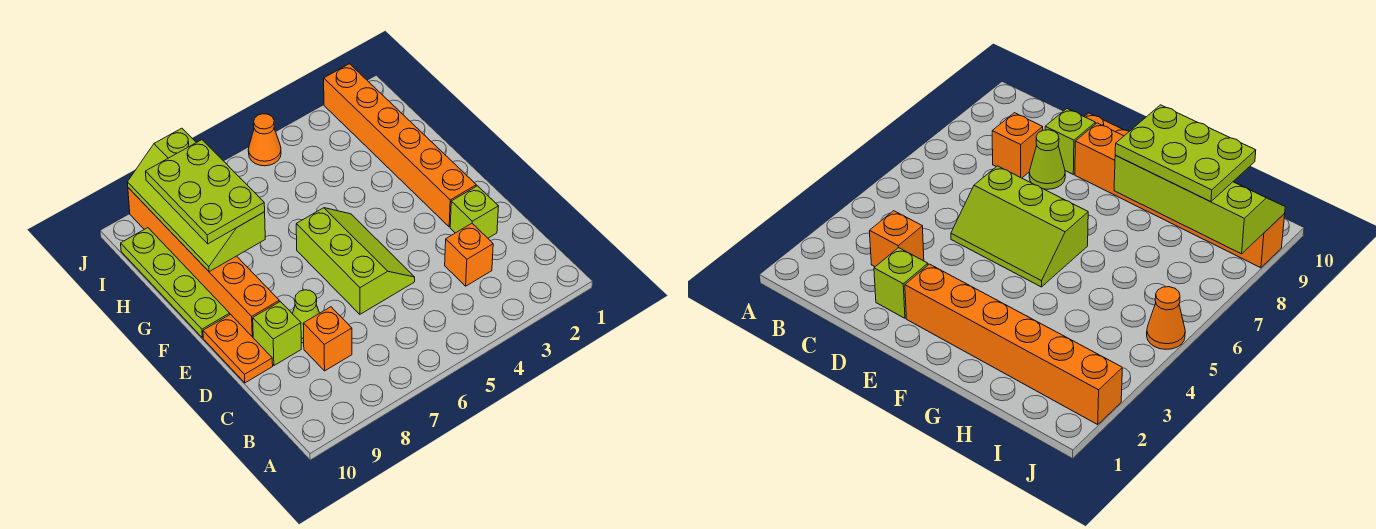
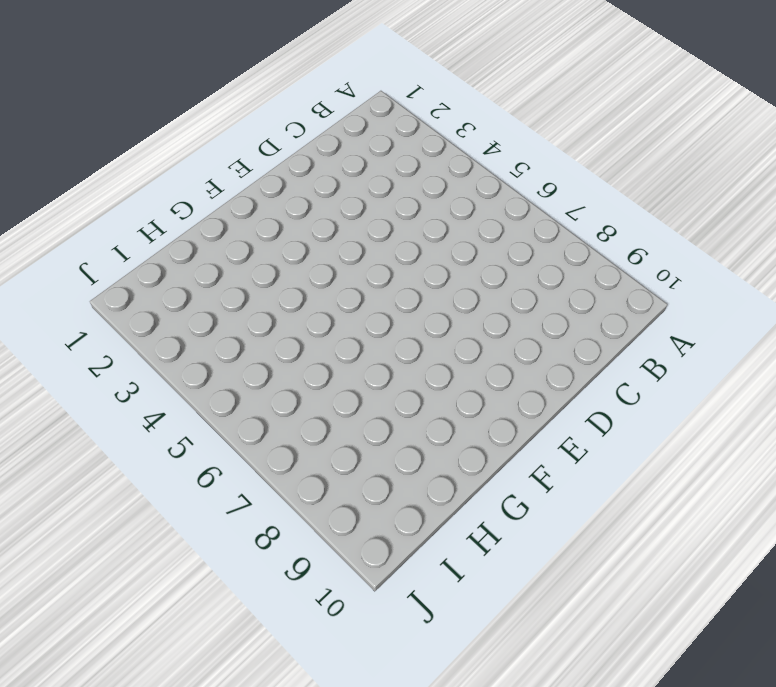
none -> orange brick C3 level 1
none -> orange brick C8 level 1
none -> lime brick D2 level 1

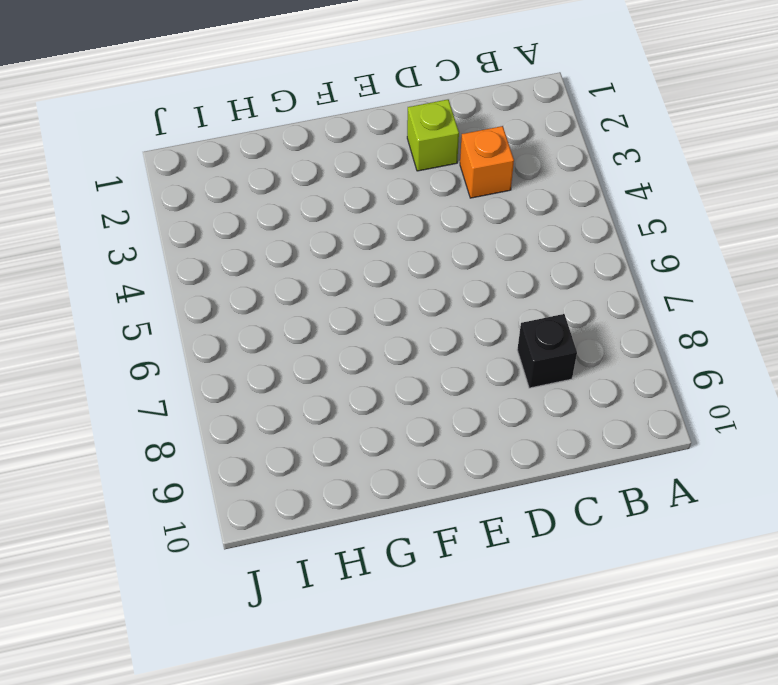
black brick C8 level 1 -> orange brick C8 level 1
none -> lime slope D5:F6 level 1 top 6
none -> lime cone D8 level 1
none -> lime brick D9 level 1

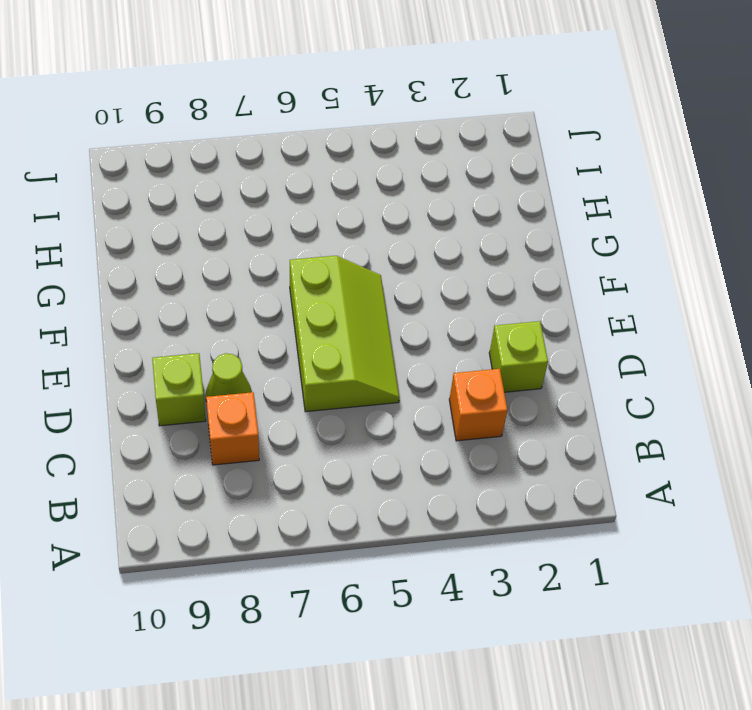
none -> orange plate D10:E10 level 1
none -> orange brick E2:J2 level 1
none -> orange brick E9:J9 level 1

